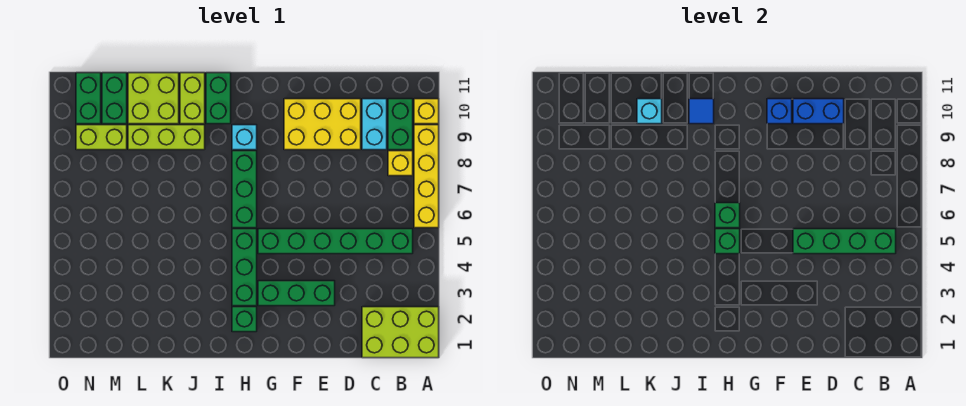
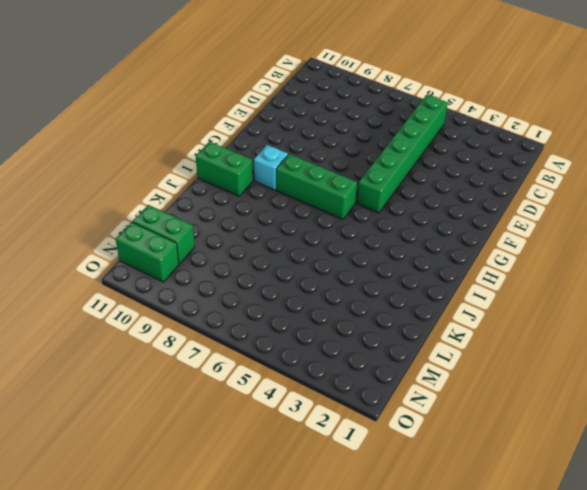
none -> lime brick A1:C2 level 1
none -> yellow brick A6:A9 level 1
none -> yellow brick A10 level 1

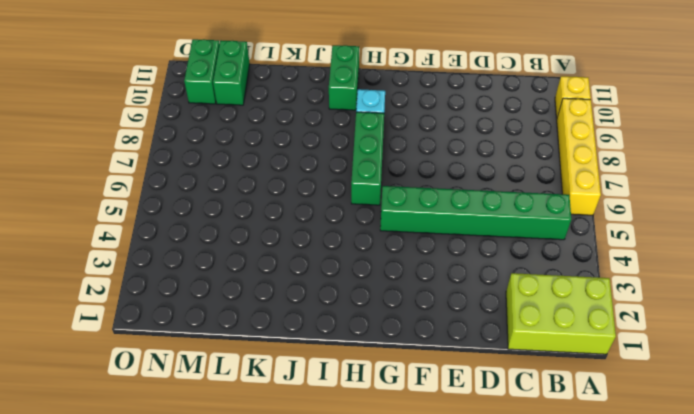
none -> yellow brick B8 level 1
none -> green brick B9:B10 level 1
none -> cyan brick C9:C10 level 1

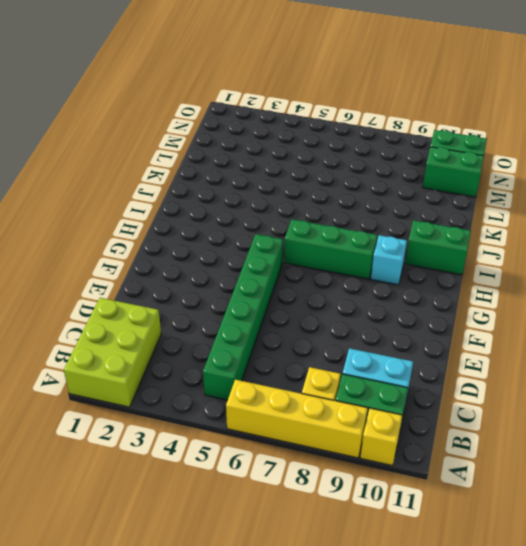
none -> yellow brick D9:F10 level 1
none -> green brick E3:G3 level 1
none -> green brick H2 level 1

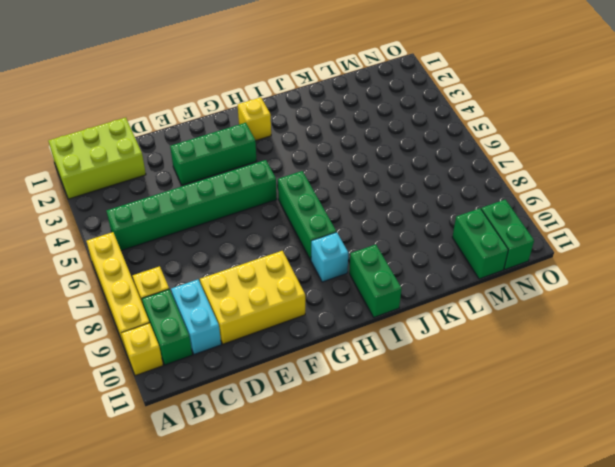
yellow brick H2 level 1 -> green brick H2 level 1
none -> green brick H3:H5 level 1
none -> lime brick J9:L9 level 1
none -> lime brick J10:J11 level 1

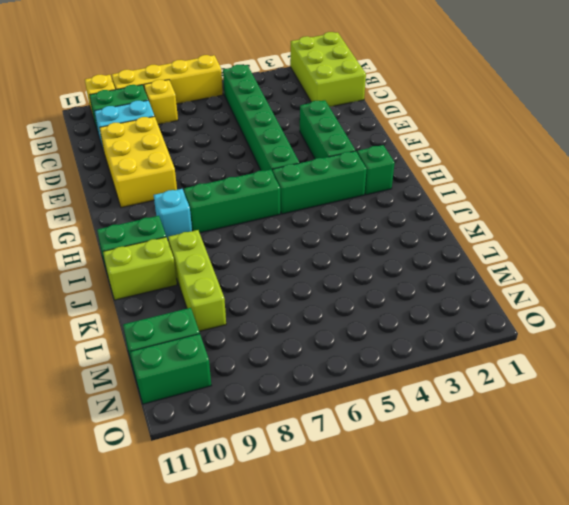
none -> lime brick K10:L11 level 1
none -> lime brick M9:N9 level 1
none -> green brick B5:E5 level 2

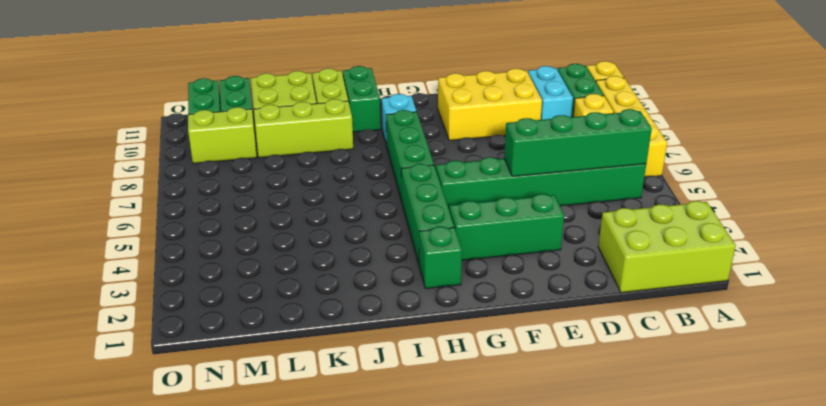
none -> blue brick D10:E10 level 2
none -> blue brick F10 level 2
none -> green brick H5 level 2

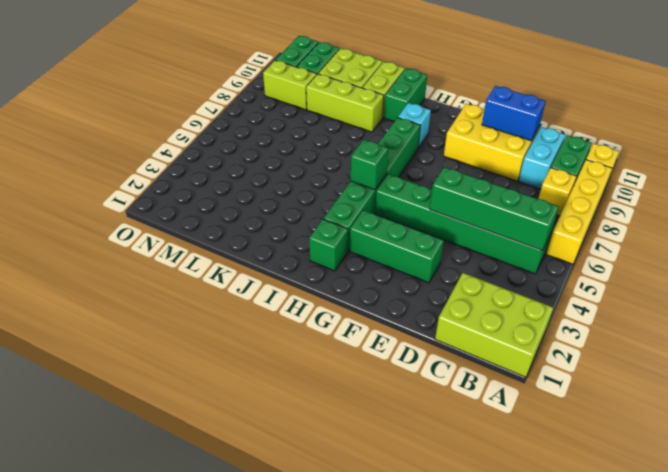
none -> blue brick F10 level 2
none -> green brick H6 level 2
none -> blue tile I10 level 2

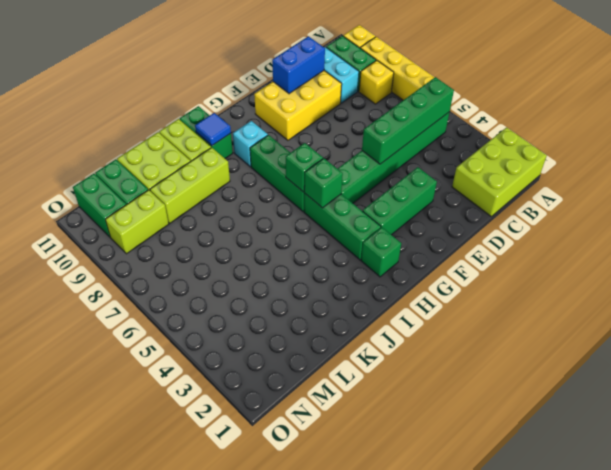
none -> blue brick F10 level 2
none -> cyan brick K10 level 2

